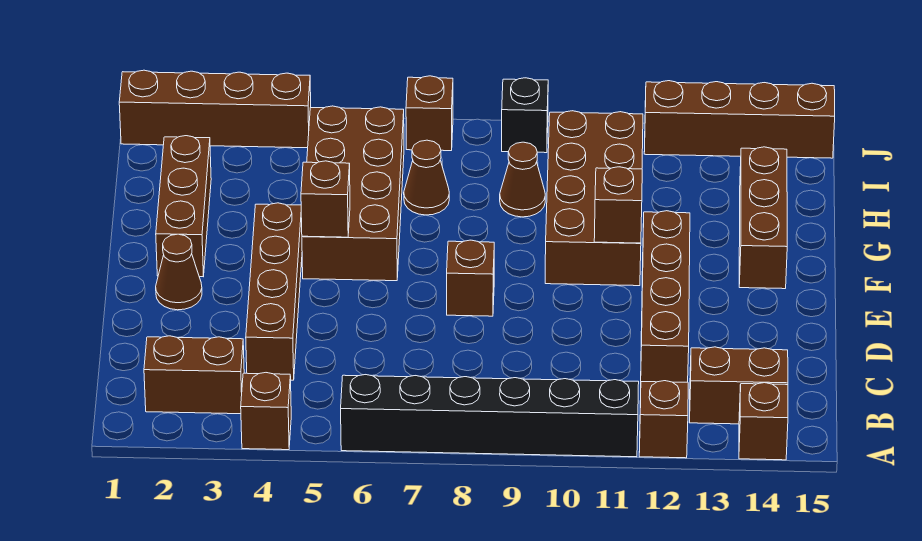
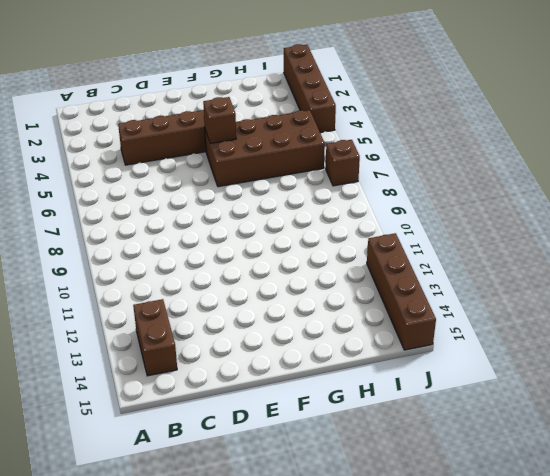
none -> brown brick A4 level 1
none -> black brick A6:A11 level 1
none -> brown brick A12 level 1

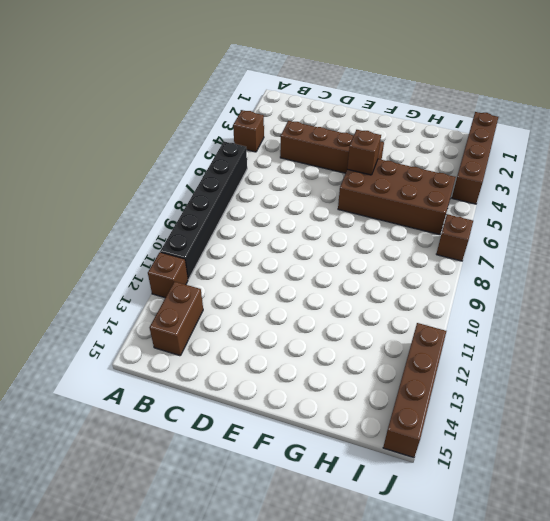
none -> brown brick A14 level 1
none -> brown brick B2:B3 level 1
none -> brown brick C12:F12 level 1

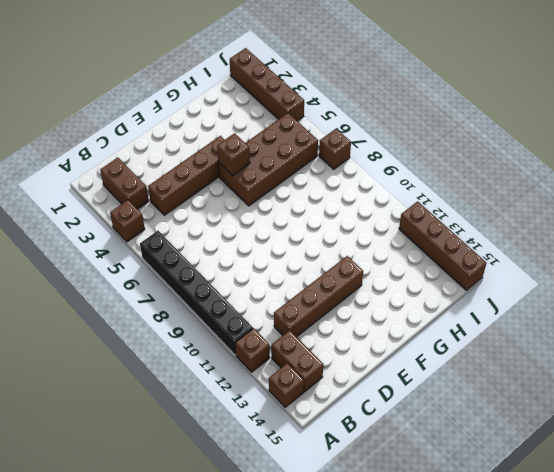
none -> brown cone E2 level 1
none -> brown brick E8 level 1
none -> brown brick F2:H2 level 1

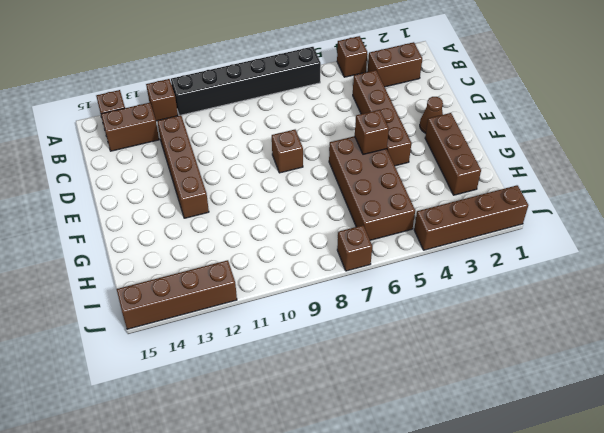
none -> brown brick F10:I11 level 1
none -> brown brick F14:H14 level 1
none -> brown cone H7 level 1

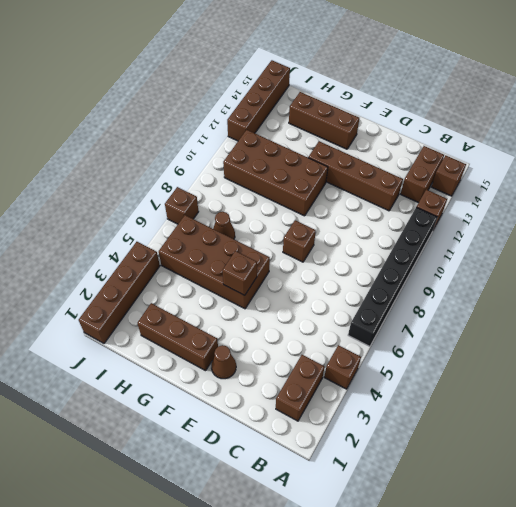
none -> brown brick C4:F4 level 1
none -> brown cone H9 level 1
none -> black brick J9 level 1

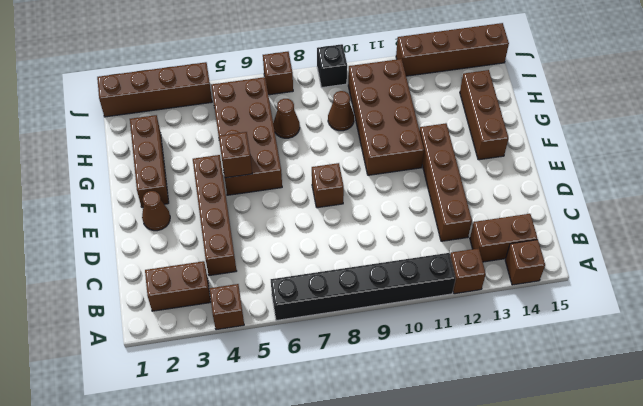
none -> brown brick F11 level 2

